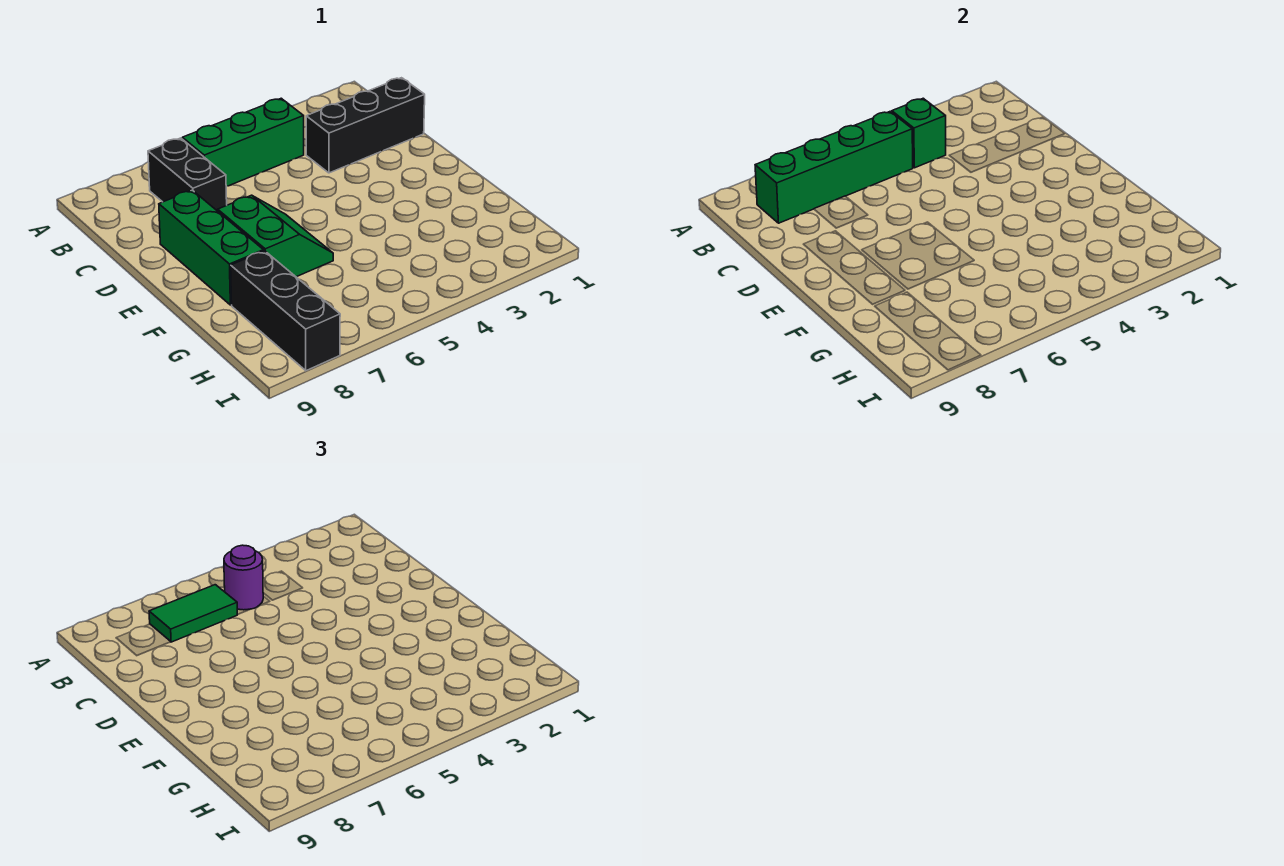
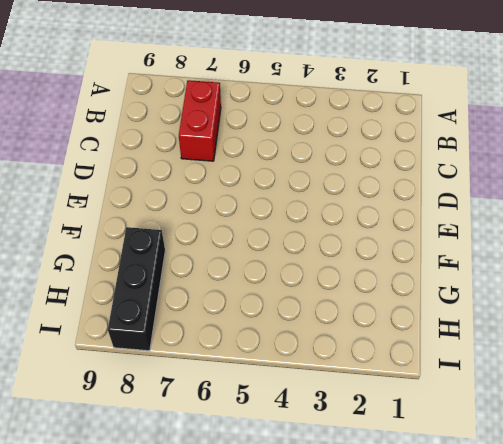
red brick B7:C7 level 1 -> black brick B7:C7 level 1
none -> green brick B4:B6 level 1
none -> black brick C1:C3 level 1

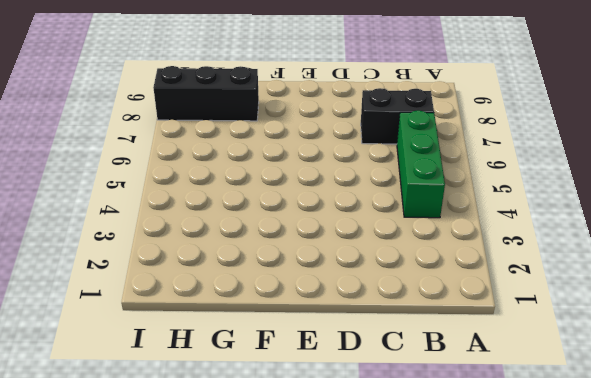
none -> black brick C1:C3 level 1
none -> green brick D8:F8 level 1

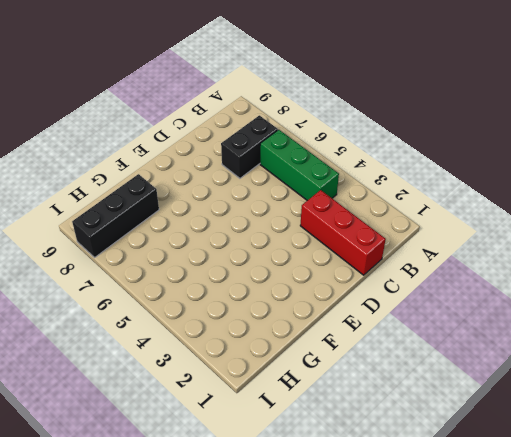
red brick C1:C3 level 1 -> black brick C1:C3 level 1
none -> green brick D8:F8 level 1
none -> green slope E6:F7 level 1 top 7

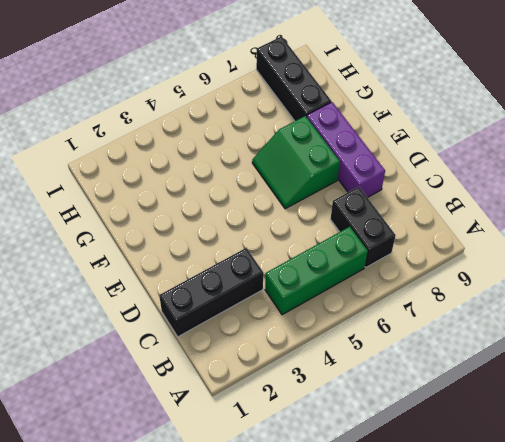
purple brick D8:F8 level 1 -> green brick D8:F8 level 1
none -> green brick B4 level 2
none -> green brick B5:B8 level 2

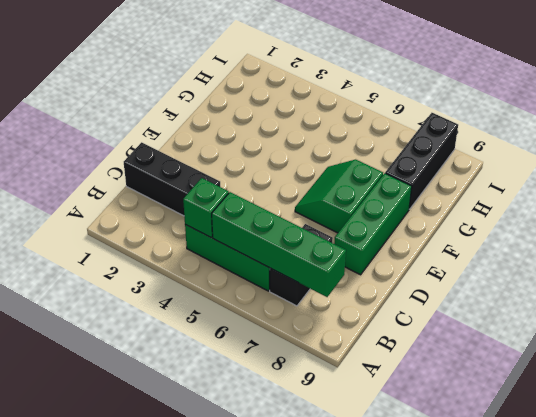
none -> purple round brick B5 level 3
none -> green tile B6:B7 level 3

